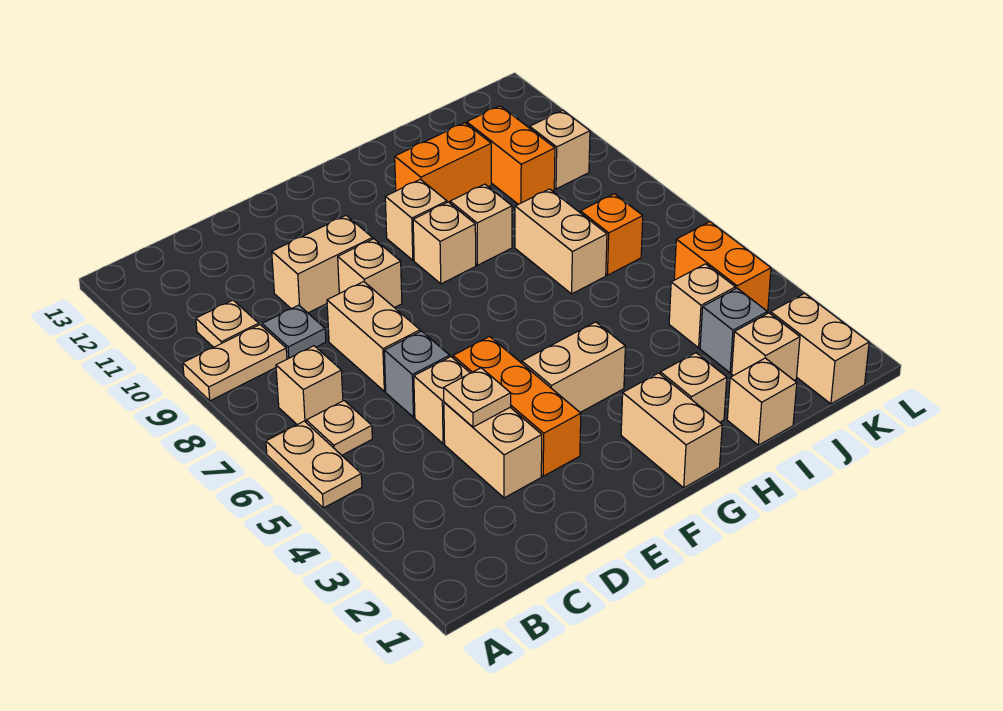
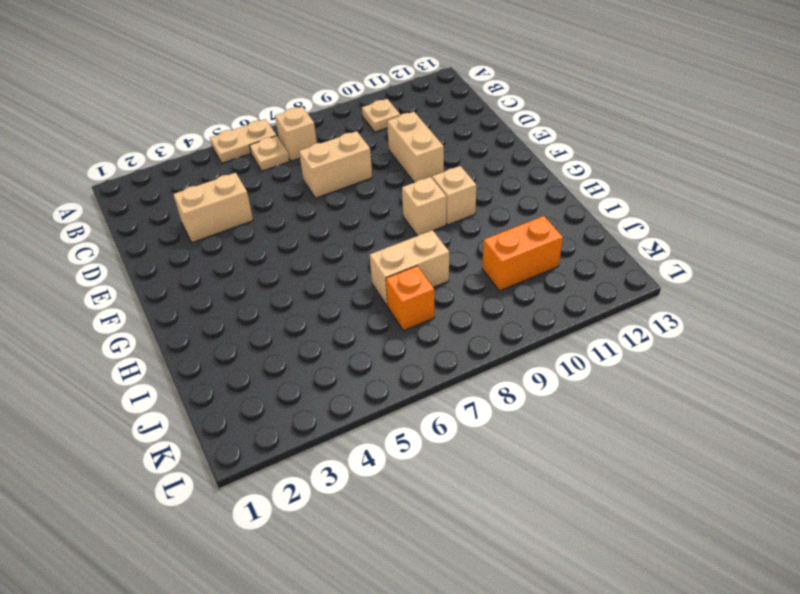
none -> tan plate A9:B9 level 1
none -> grey plate C9 level 1
none -> tan brick D5 level 1
none -> grey brick D6 level 1

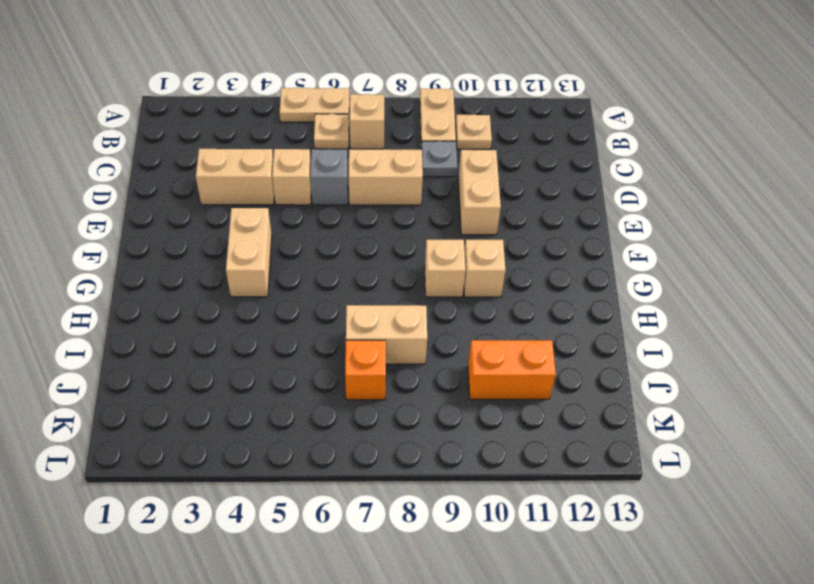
none -> orange brick E3:E5 level 1
none -> tan brick E9 level 1
none -> tan brick G1:G2 level 1
none -> tan brick H2 level 1

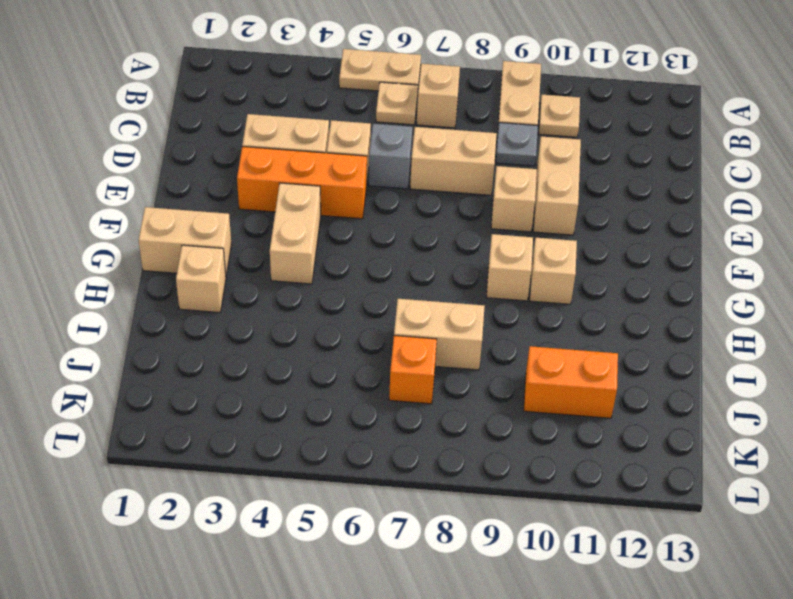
none -> tan brick H9 level 1
none -> orange brick H11:I11 level 1
none -> tan brick I1 level 1
none -> tan brick J2 level 1

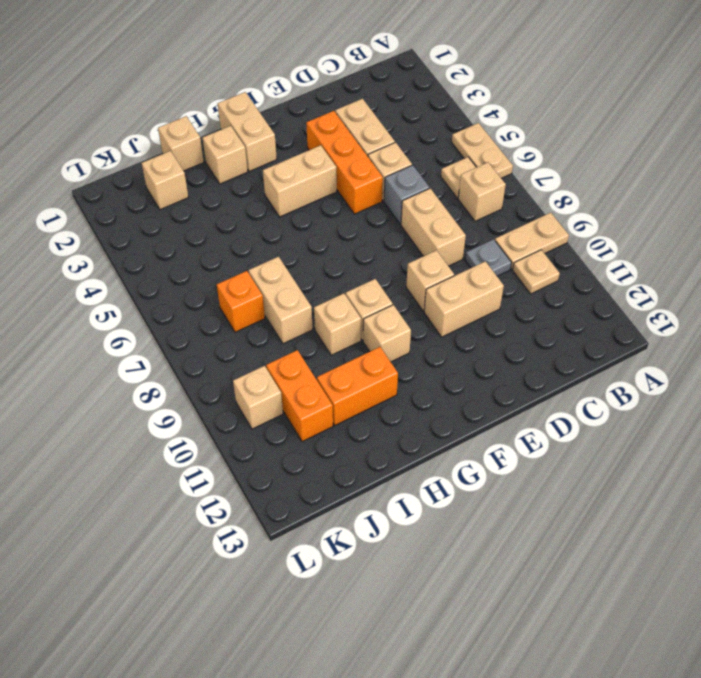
none -> grey brick J3 level 1
none -> tan brick J4 level 1
none -> tan brick K1:K2 level 1
none -> orange brick K4:K5 level 1

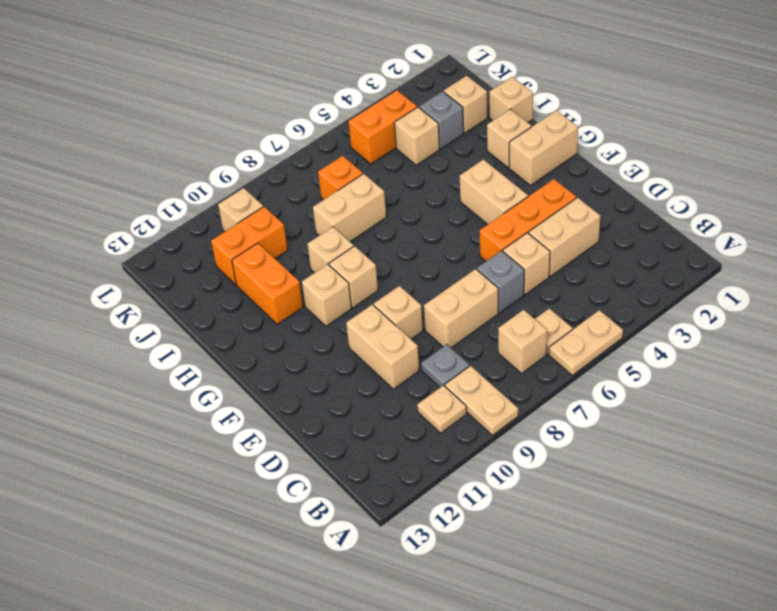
none -> tan brick K1:K2 level 1
none -> tan plate D4 level 2

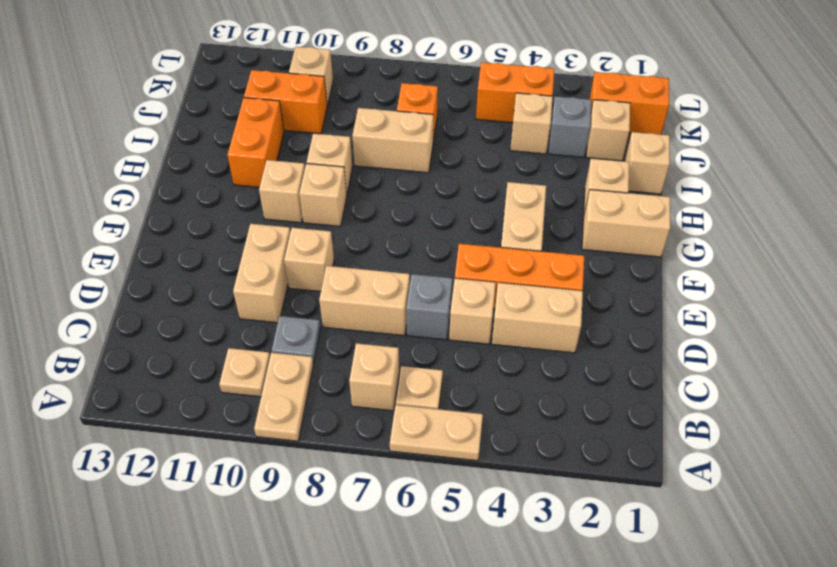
orange brick K1:K2 level 1 -> tan brick K1:K2 level 1
none -> tan plate D4 level 2

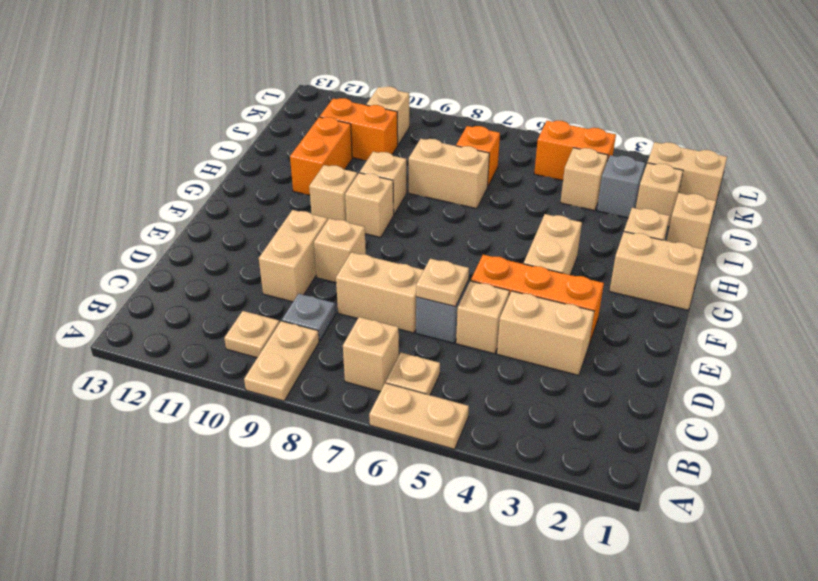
tan plate D6 level 2 -> tan plate D4 level 2

